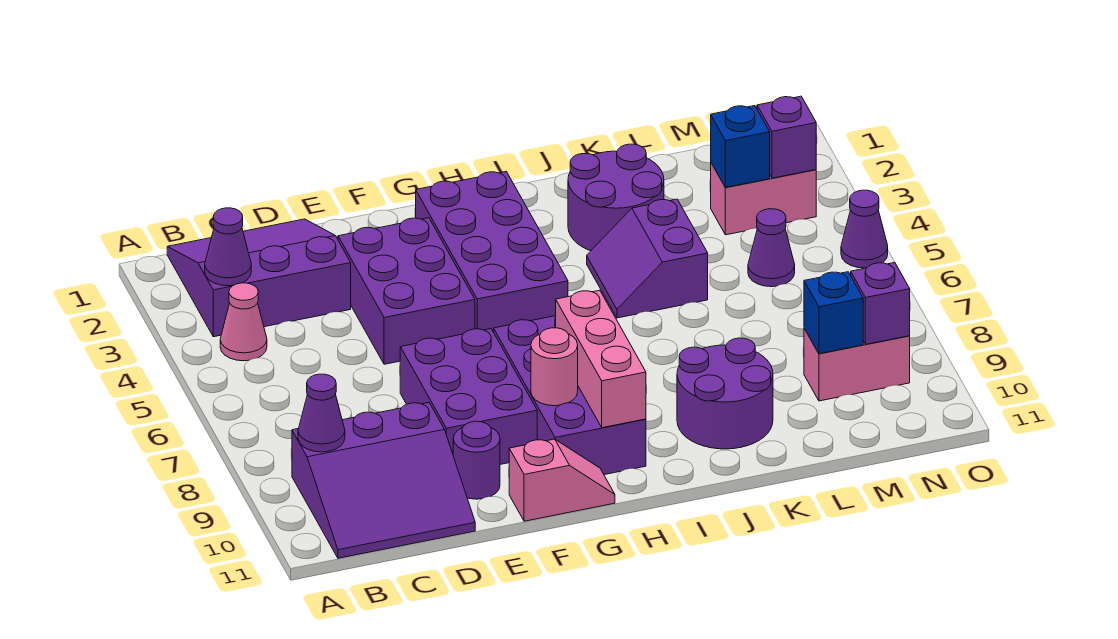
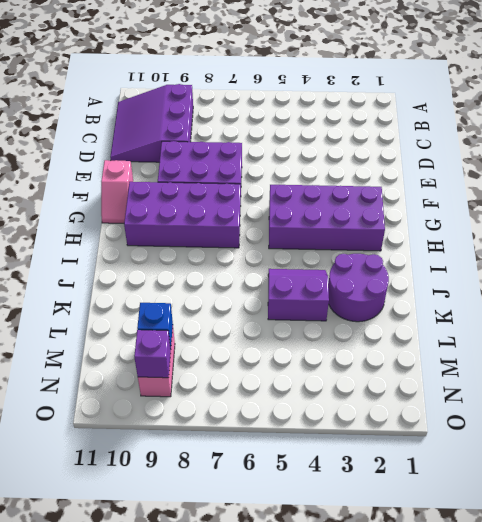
none -> purple slope B1:D3 level 1 top 3
none -> pink cone B4 level 1
none -> purple brick E3:F5 level 1

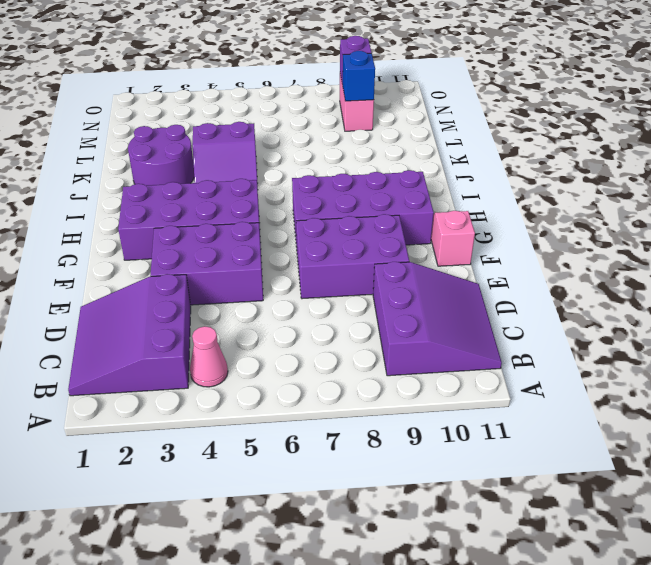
none -> purple round brick E10 level 1
none -> purple round brick J9:K10 level 1
none -> pink brick M3:N3 level 1

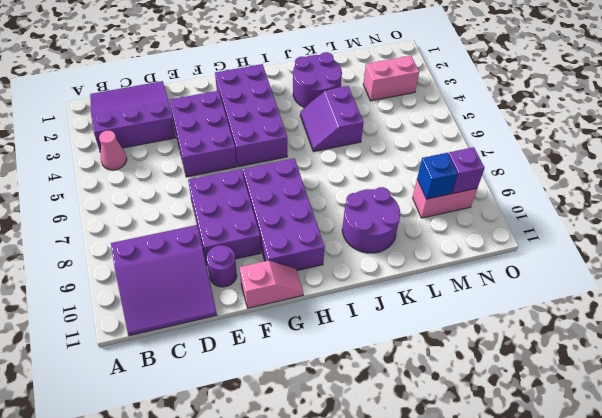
none -> purple cone M5 level 1
none -> purple cone O5 level 1
none -> purple cone B3 level 2

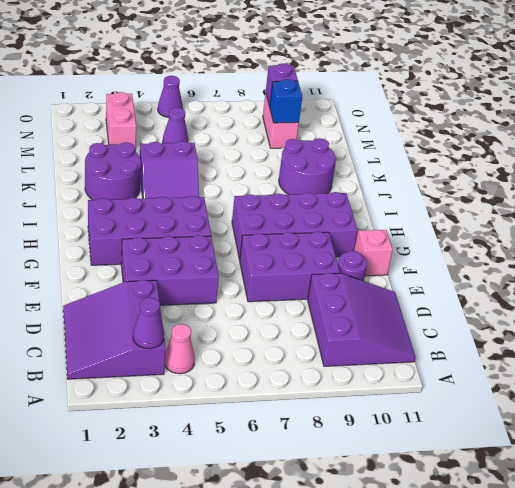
none -> purple cone B9 level 2
none -> pink round brick G9 level 2
none -> pink brick H8:H10 level 2

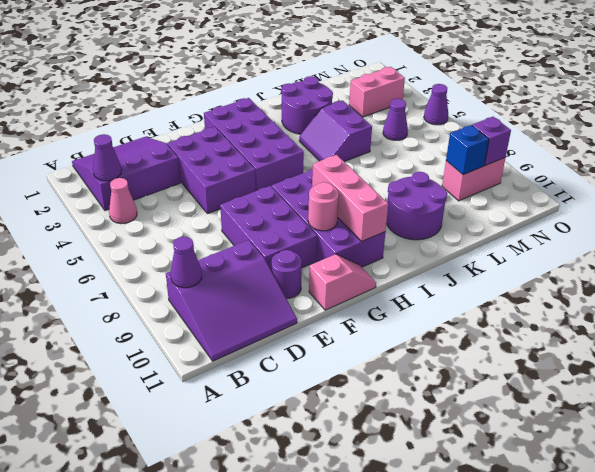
none -> blue brick M3 level 2
none -> purple brick N3 level 2

